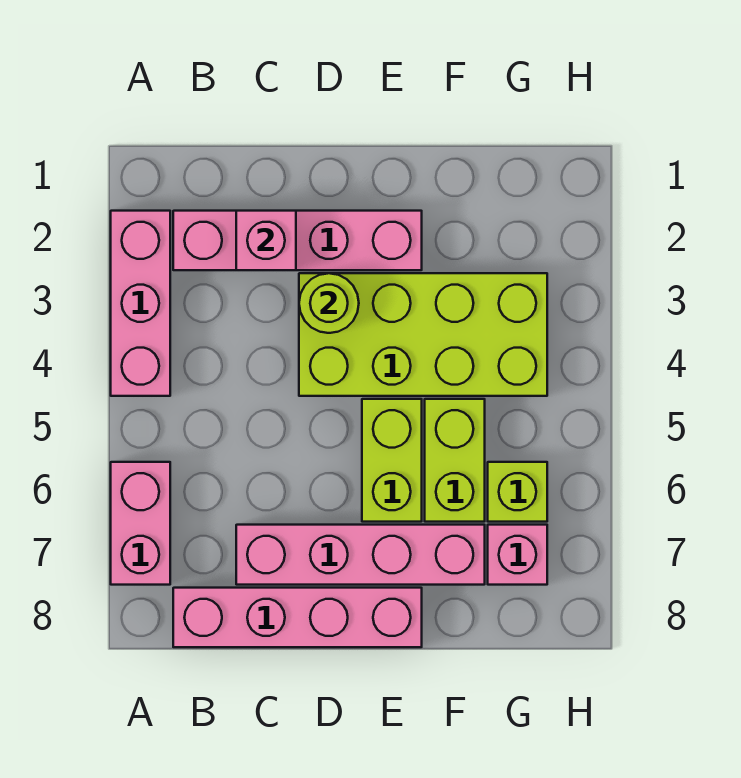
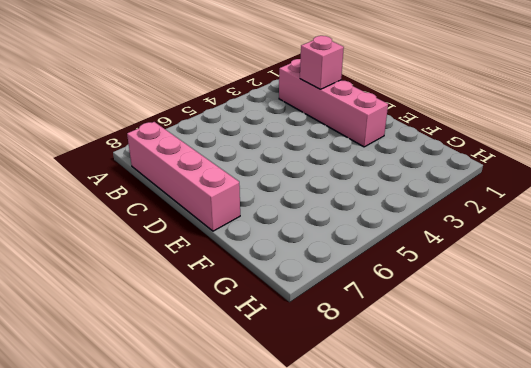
none -> pink brick A2:A4 level 1
none -> pink brick A6:A7 level 1
none -> pink brick C7:F7 level 1

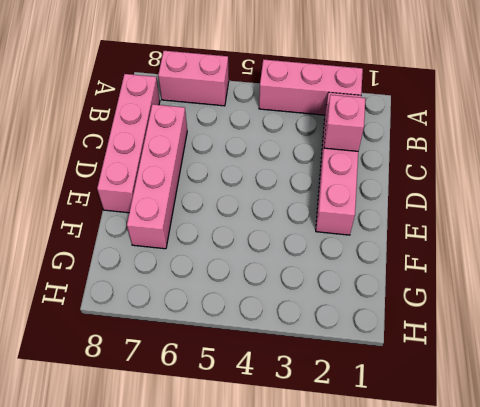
none -> lime brick D3:G4 level 1
none -> lime brick E5:E6 level 1
none -> lime brick F5:F6 level 1

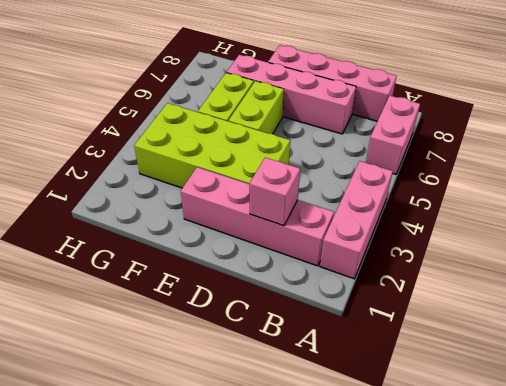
none -> lime brick G6 level 1
none -> pink brick G7 level 1
none -> lime round brick D3 level 2

